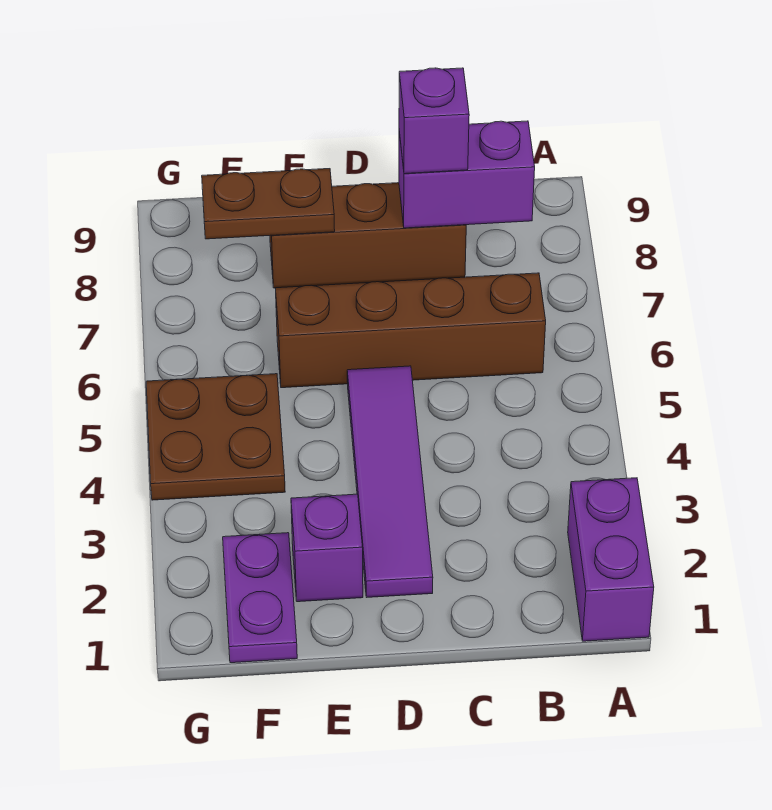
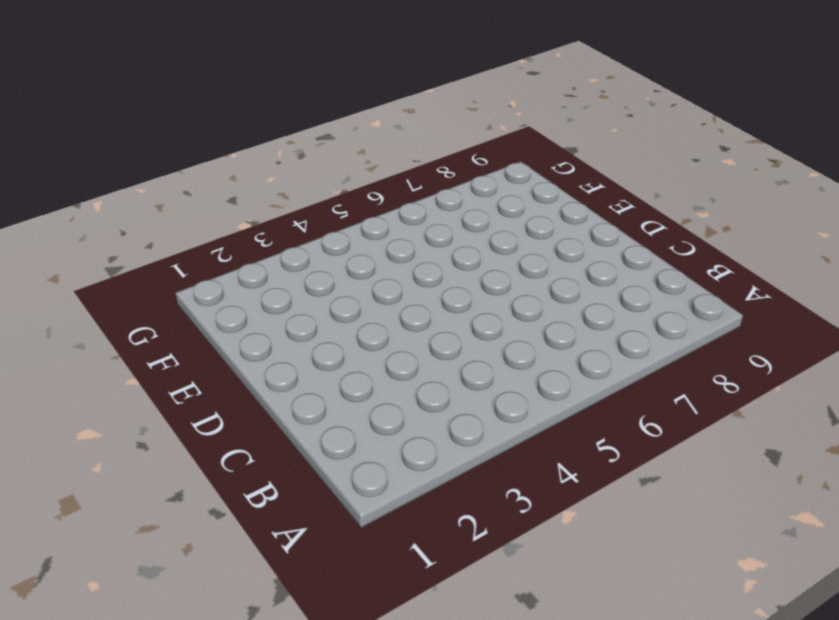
none -> purple brick A1:A2 level 1
none -> brown brick B6:E6 level 1

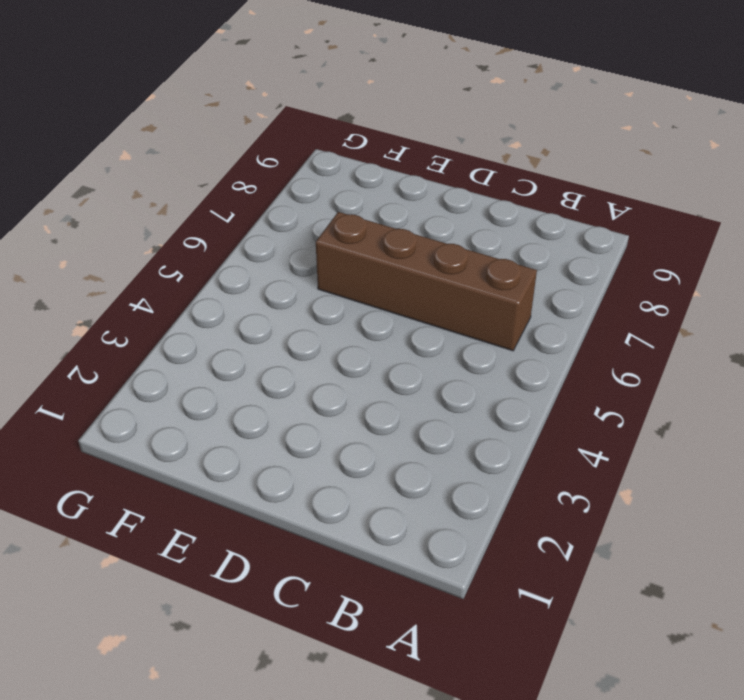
none -> purple brick A1:A2 level 1
none -> brown brick C8:E8 level 1

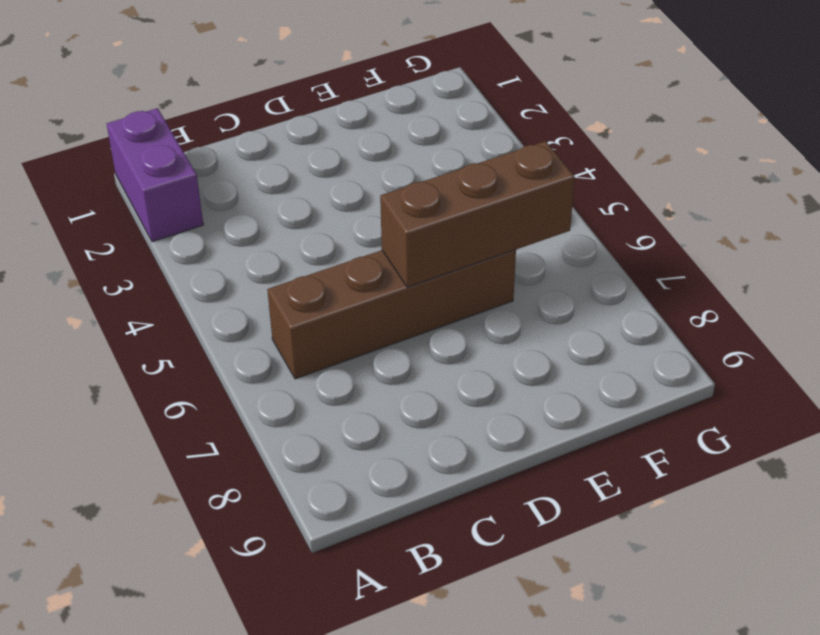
brown brick D6:F6 level 2 -> brown brick C8:E8 level 1
none -> purple tile D2:D5 level 1
none -> purple brick E2 level 1

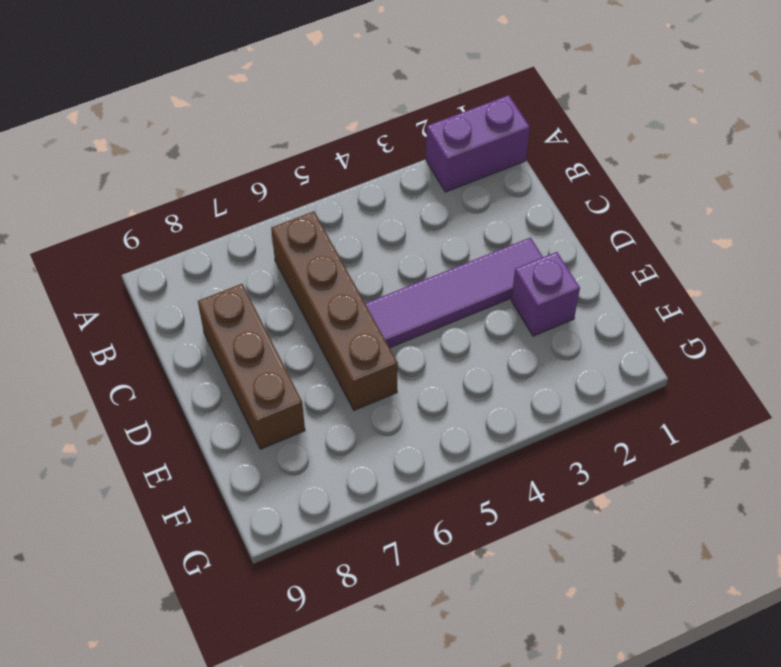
none -> purple plate F1:F2 level 1
none -> brown plate F4:G5 level 1

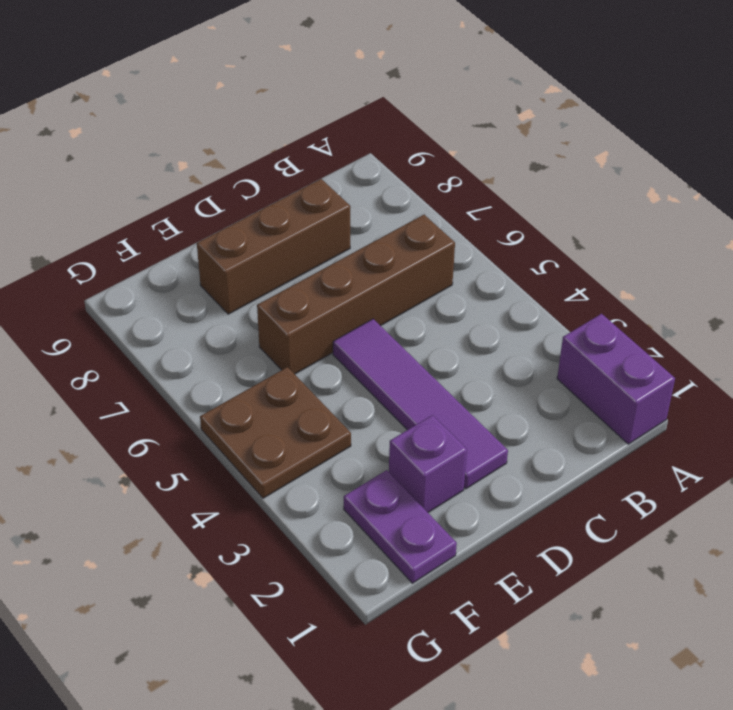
none -> purple brick B8:C8 level 2
none -> brown plate E8:F8 level 2

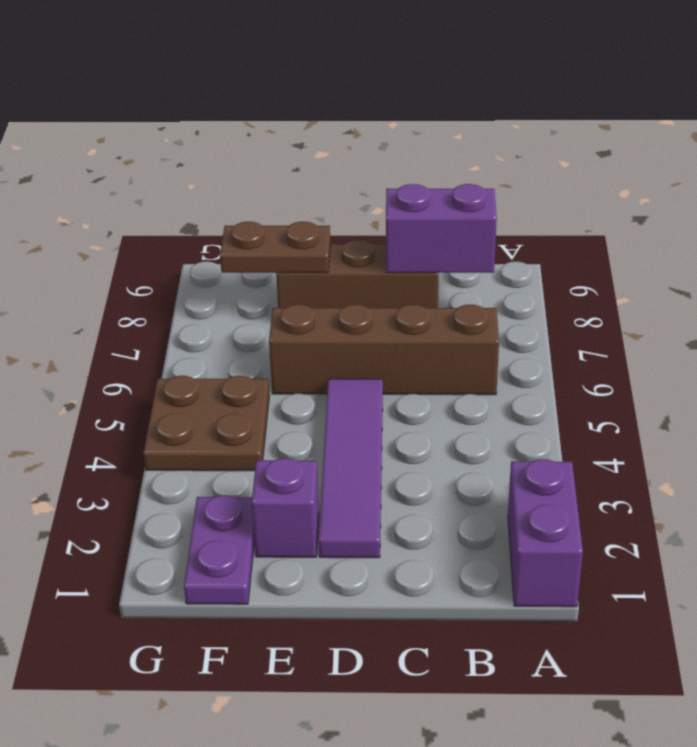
none -> purple brick C8 level 3

